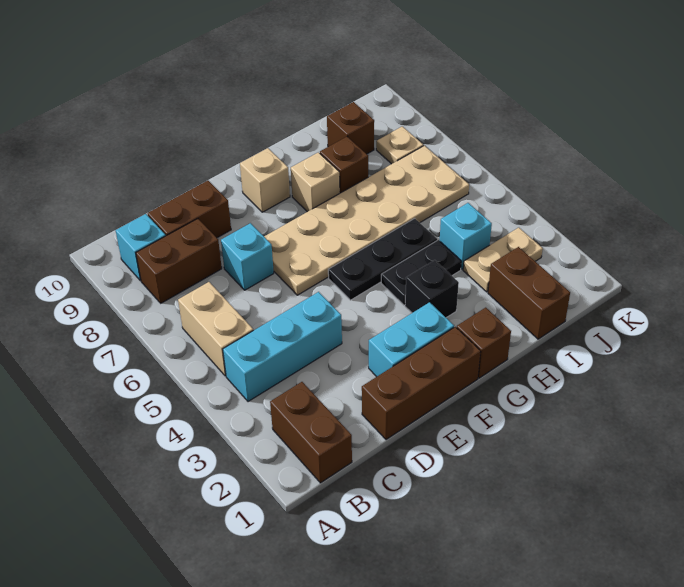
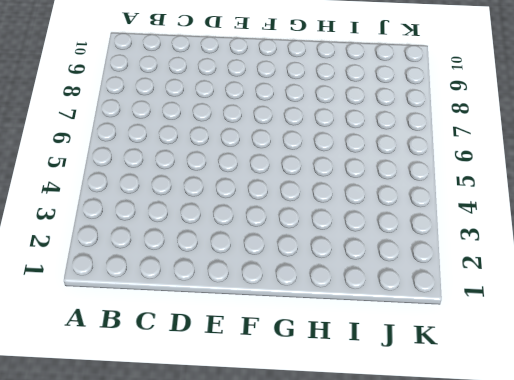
none -> brown brick B1:B2 level 1
none -> cyan brick B4:D4 level 1
none -> tan brick B5:B6 level 1

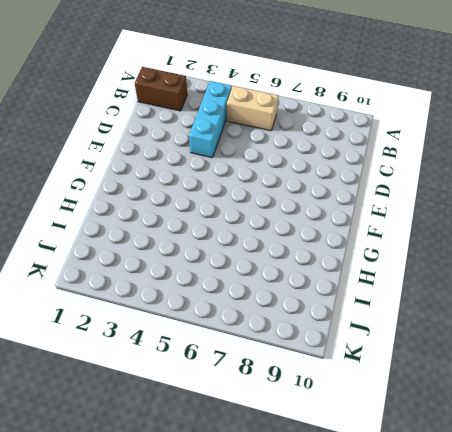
none -> brown brick B8:C8 level 1
none -> cyan brick B9 level 1
none -> brown brick C9:D9 level 1

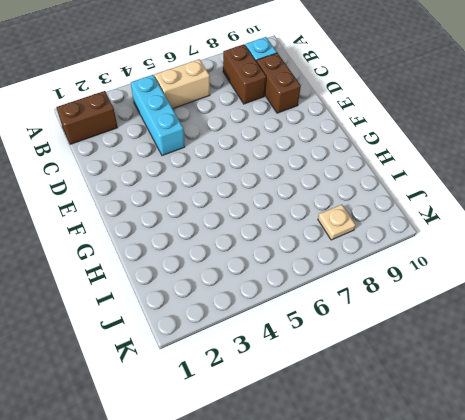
none -> brown brick D1:F1 level 1
none -> cyan brick D7 level 1
none -> cyan brick E2:F2 level 1

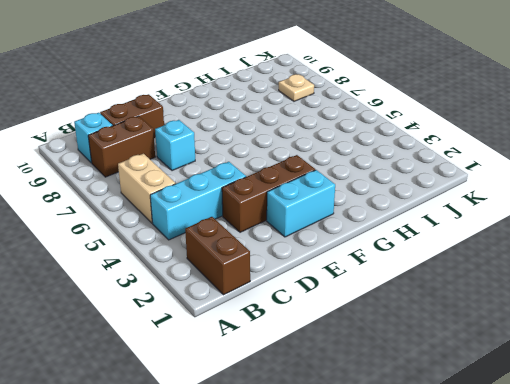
brown brick D3:F3 level 1 -> brown brick D1:F1 level 1
none -> tan plate E6:J7 level 1
none -> black plate F5:H5 level 1
none -> tan brick F9 level 1

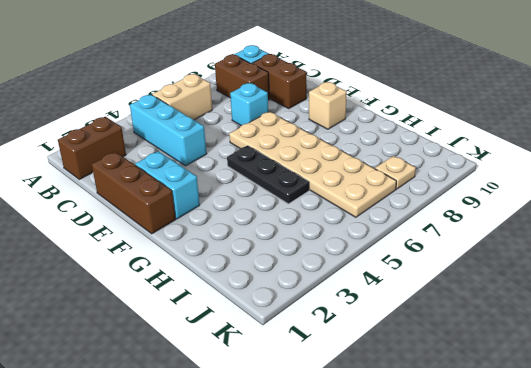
none -> brown brick G1 level 1
none -> black brick G3 level 1
none -> black plate G4:H4 level 1

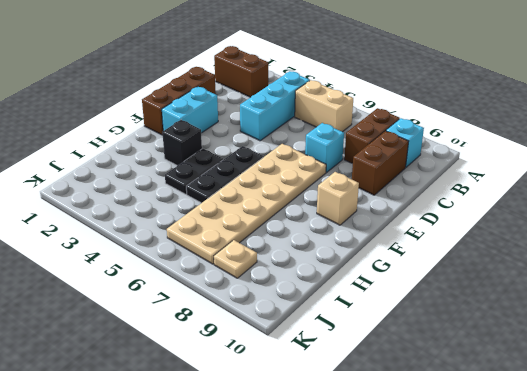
none -> brown brick G1 level 1
none -> tan brick G8 level 1
none -> brown brick H8 level 1

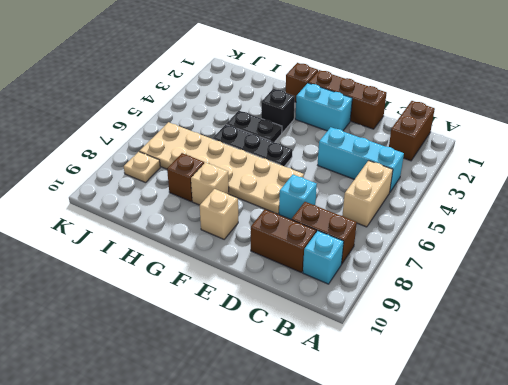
none -> brown brick I1:I2 level 1
none -> tan plate I3:J3 level 1
none -> cyan brick I4 level 1

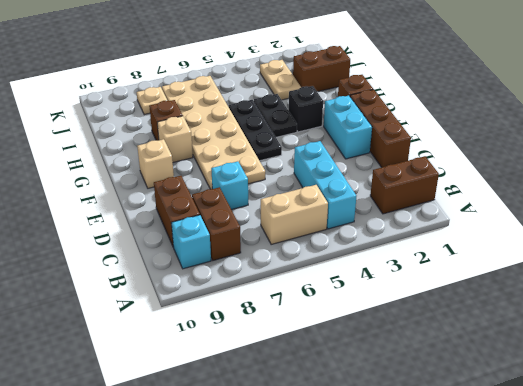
none -> cyan brick I4 level 1
none -> brown brick I9 level 1

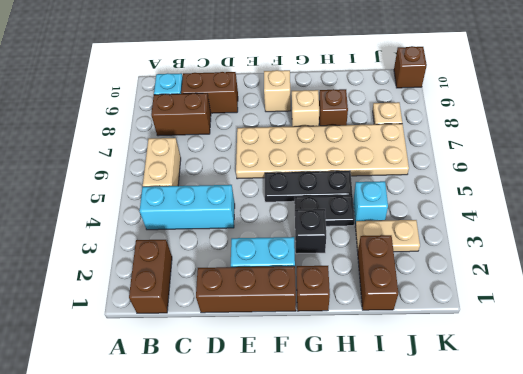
brown brick K10 level 1 -> brown brick I9 level 1
none -> cyan brick D7 level 1

